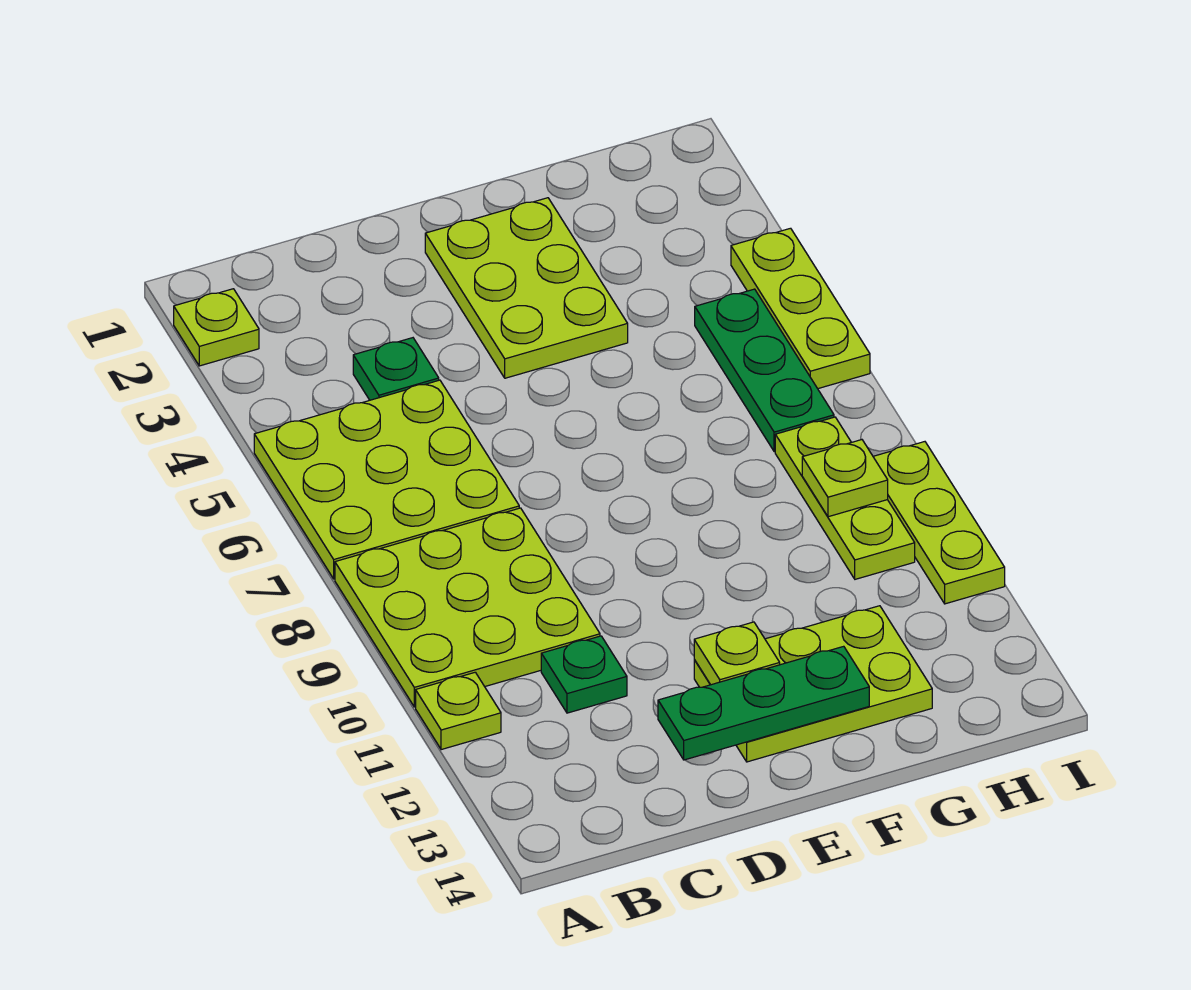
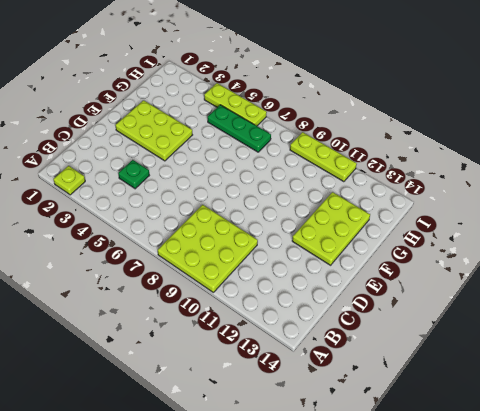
none -> lime plate A5:C7 level 1
none -> lime plate A11 level 1
none -> green plate C11 level 1

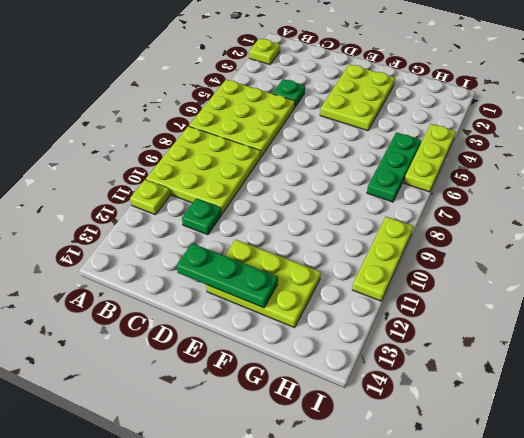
none -> lime plate H8:H10 level 1
none -> lime plate E12 level 2
none -> lime plate H9 level 2

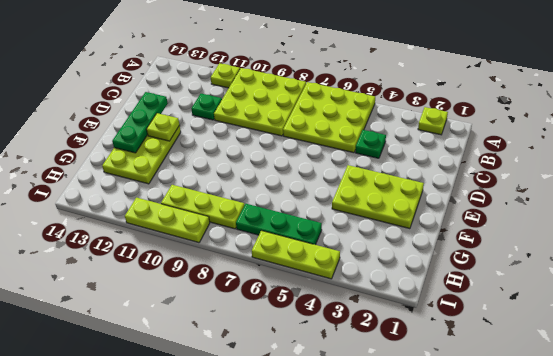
none -> lime plate H9 level 2

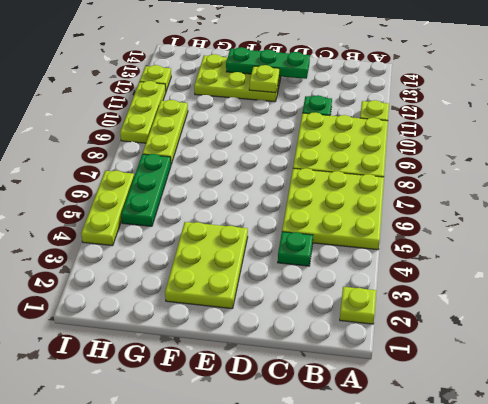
lime plate I12 level 1 -> lime plate H9 level 2

